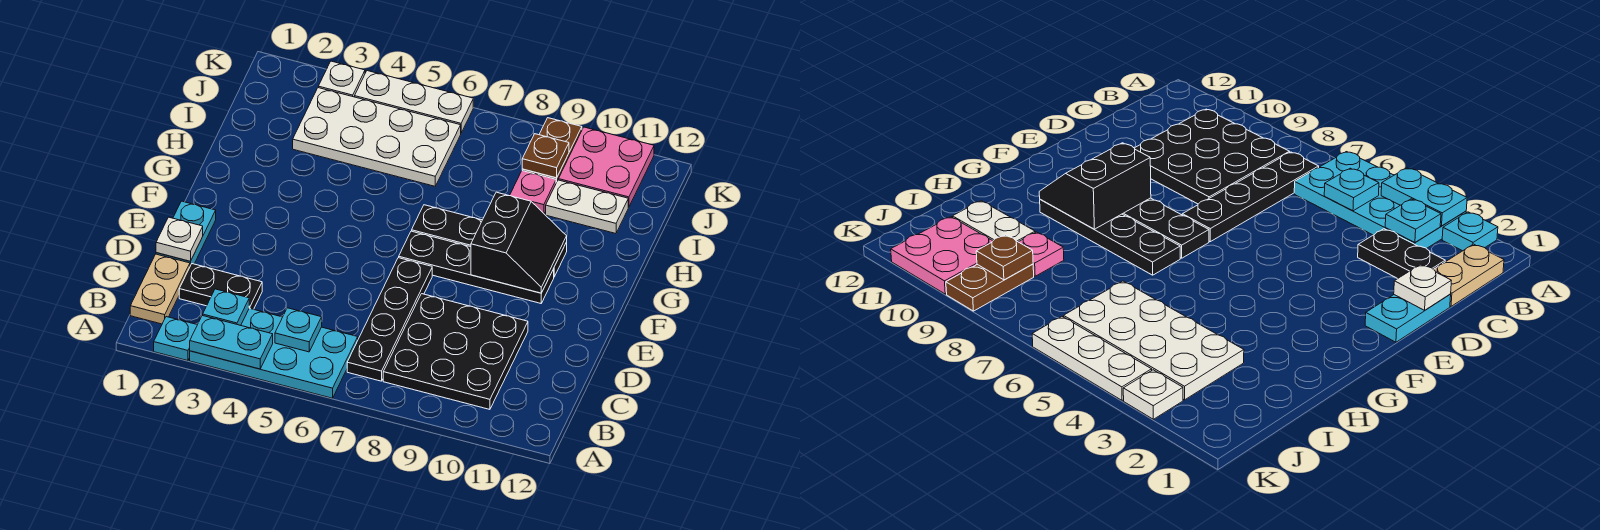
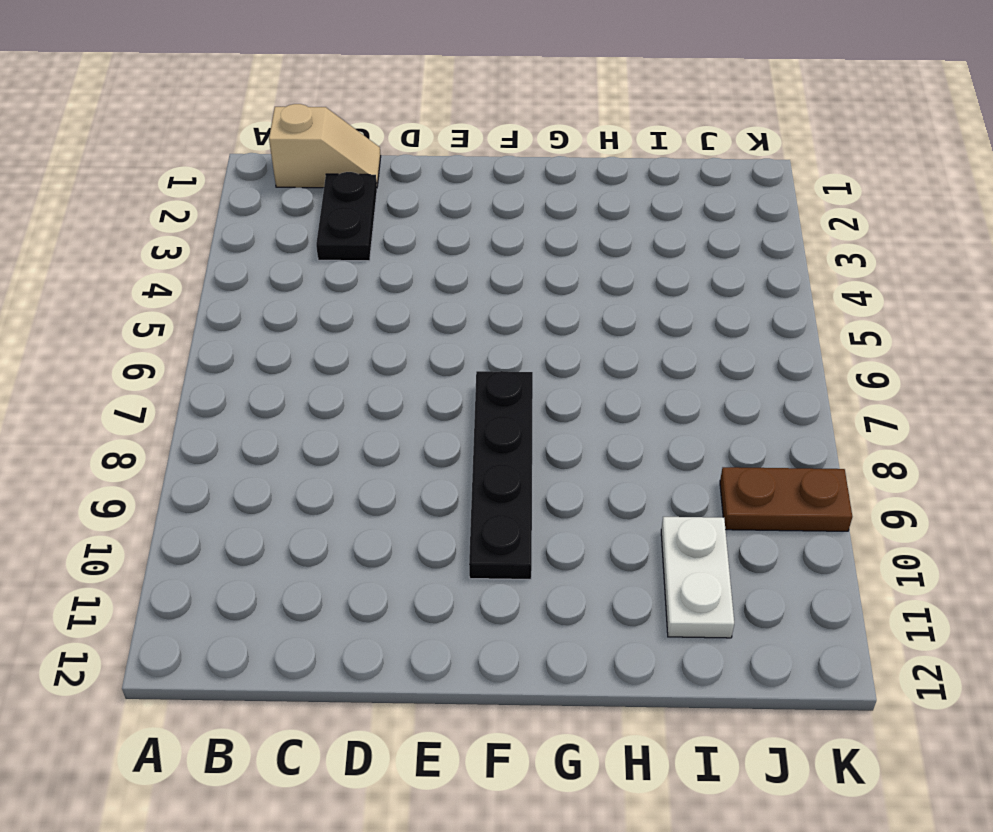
tan slope B1:C1 level 1 top B -> tan plate B1:C1 level 1
none -> cyan plate A2 level 1
none -> cyan plate A3:B6 level 1
none -> black plate B7:E7 level 1

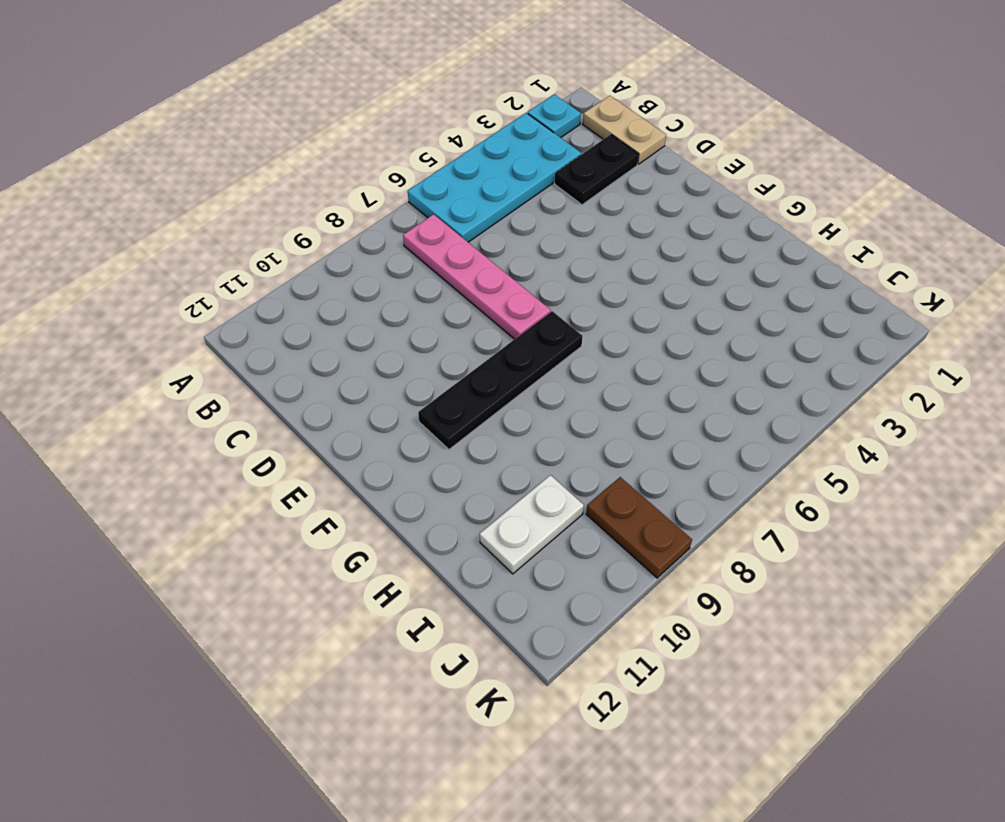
pink plate B7:E7 level 1 -> black plate B7:E7 level 1
none -> black plate B8:D10 level 1
none -> cyan plate D1:E1 level 1
none -> black plate G7:G10 level 1

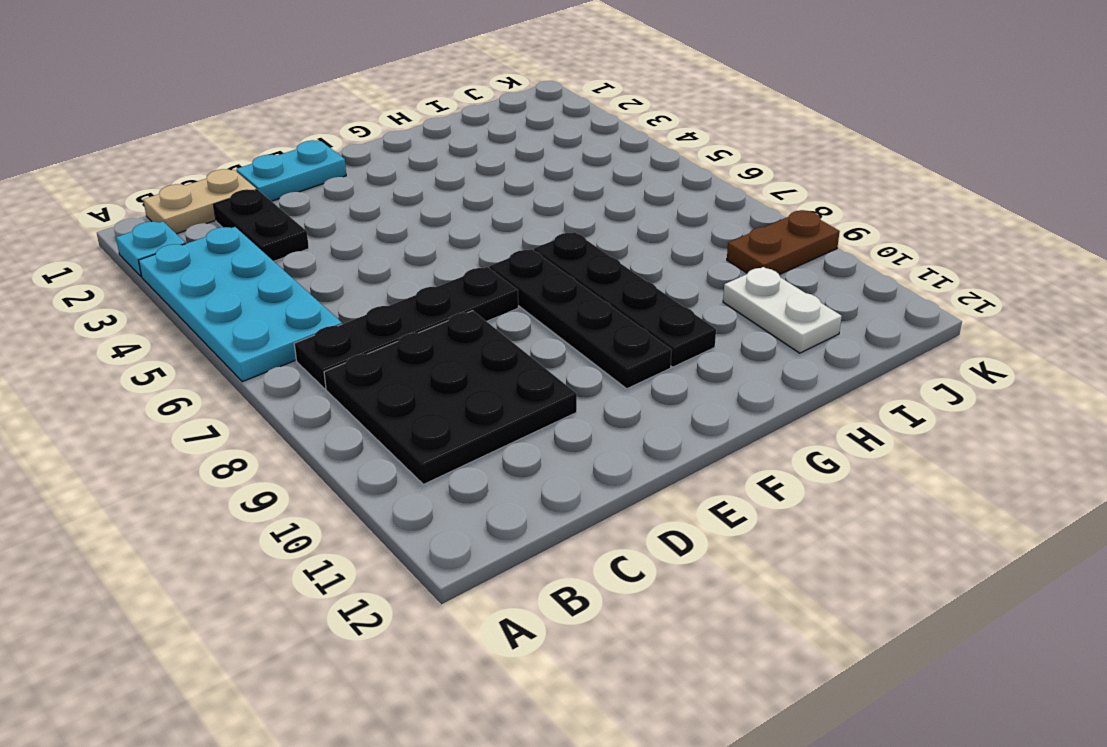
none -> white plate I3:J6 level 1
none -> pink plate I9 level 1
none -> pink plate J10:K11 level 1

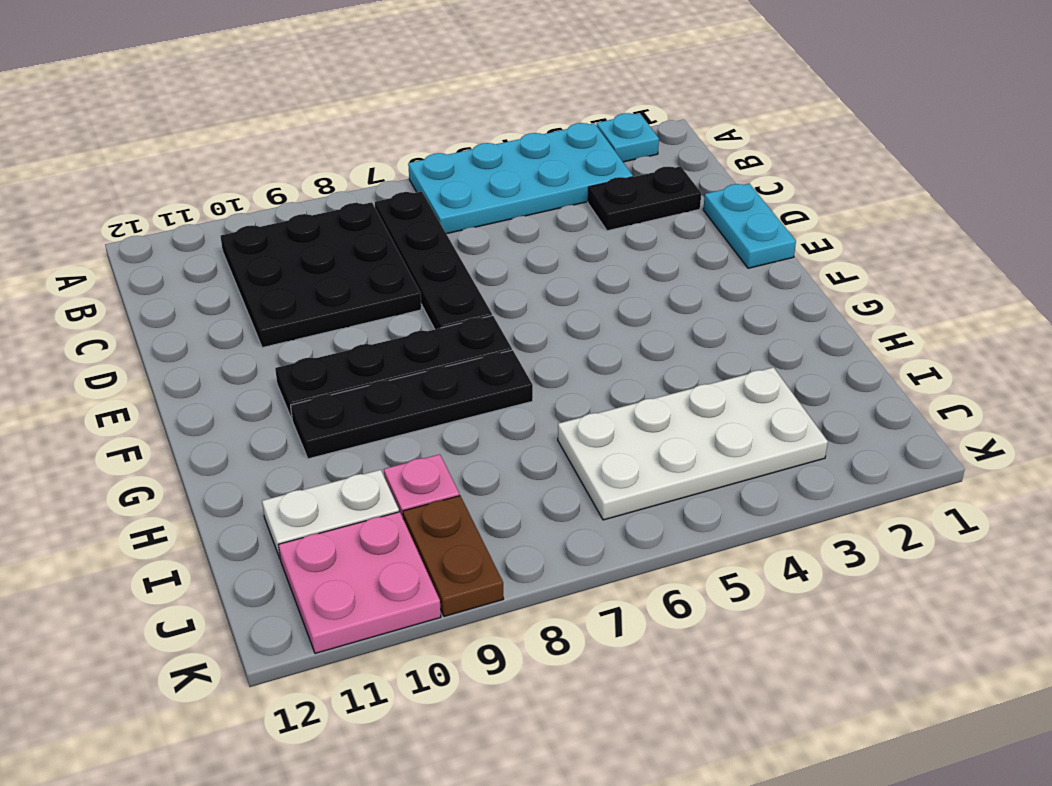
none -> tan plate B1:C1 level 1
none -> white plate K3 level 1
none -> white plate K4:K6 level 1

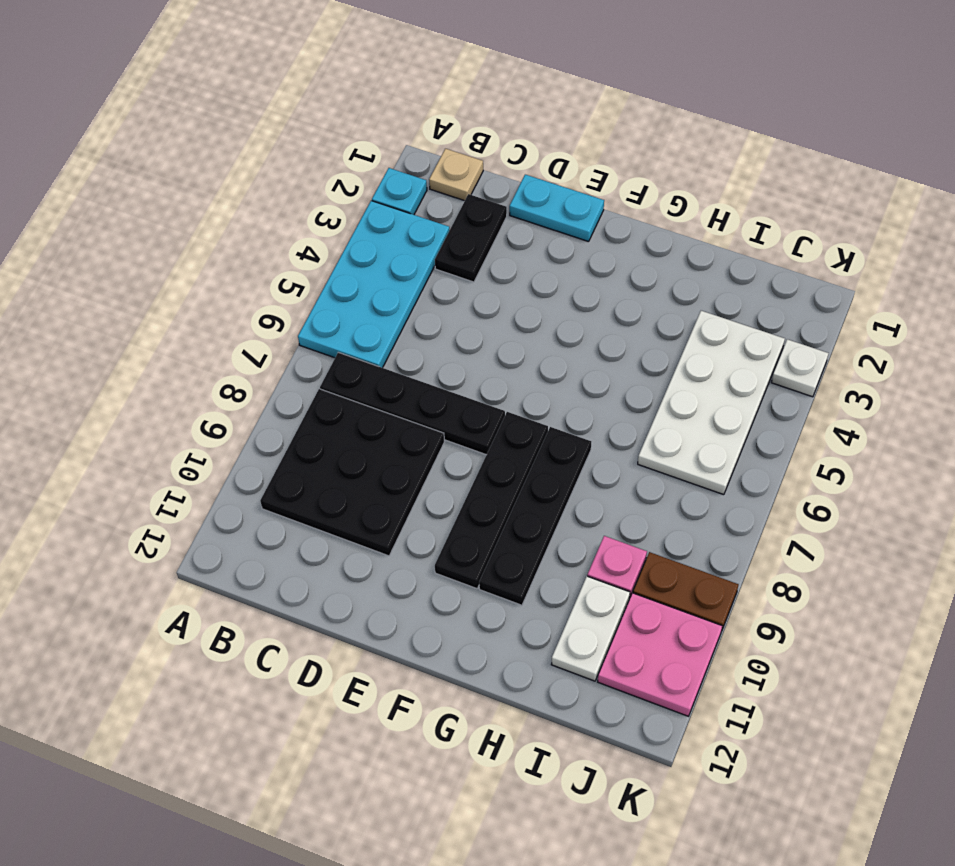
tan plate B1 level 1 -> tan plate B1:C1 level 1
none -> white plate K4:K6 level 1
none -> cyan plate A3:A4 level 2
none -> cyan plate B3 level 2

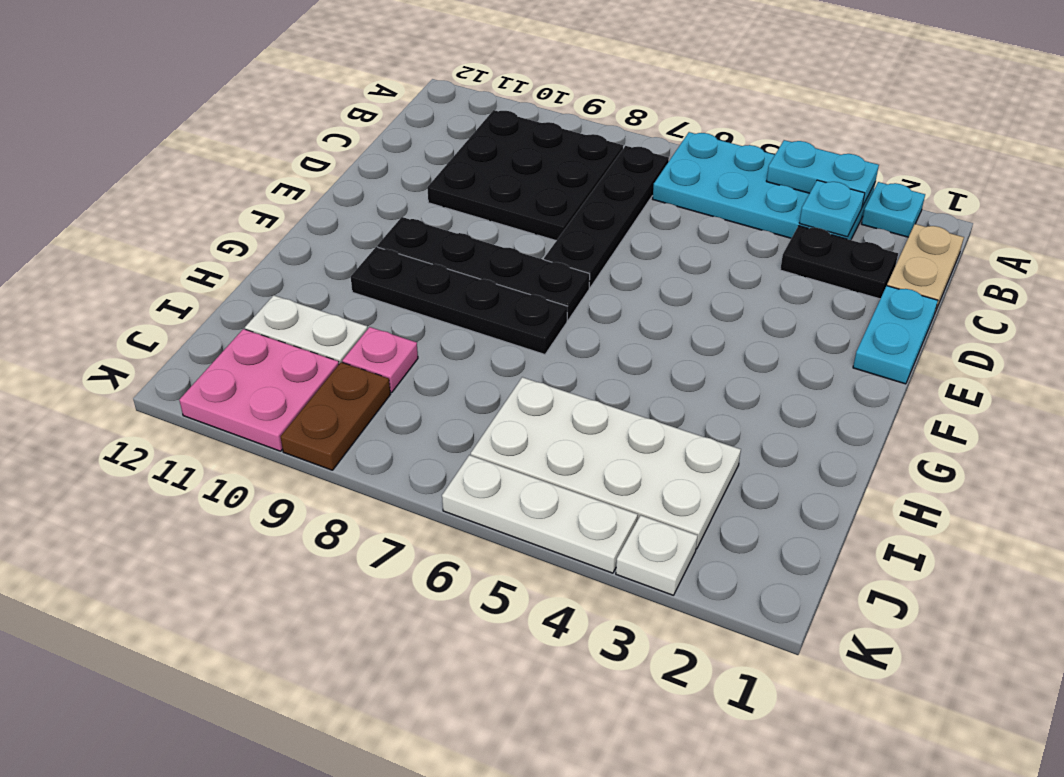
none -> cyan plate B5 level 2
none -> white plate D1 level 2
none -> black slope F9:G10 level 2 top 9

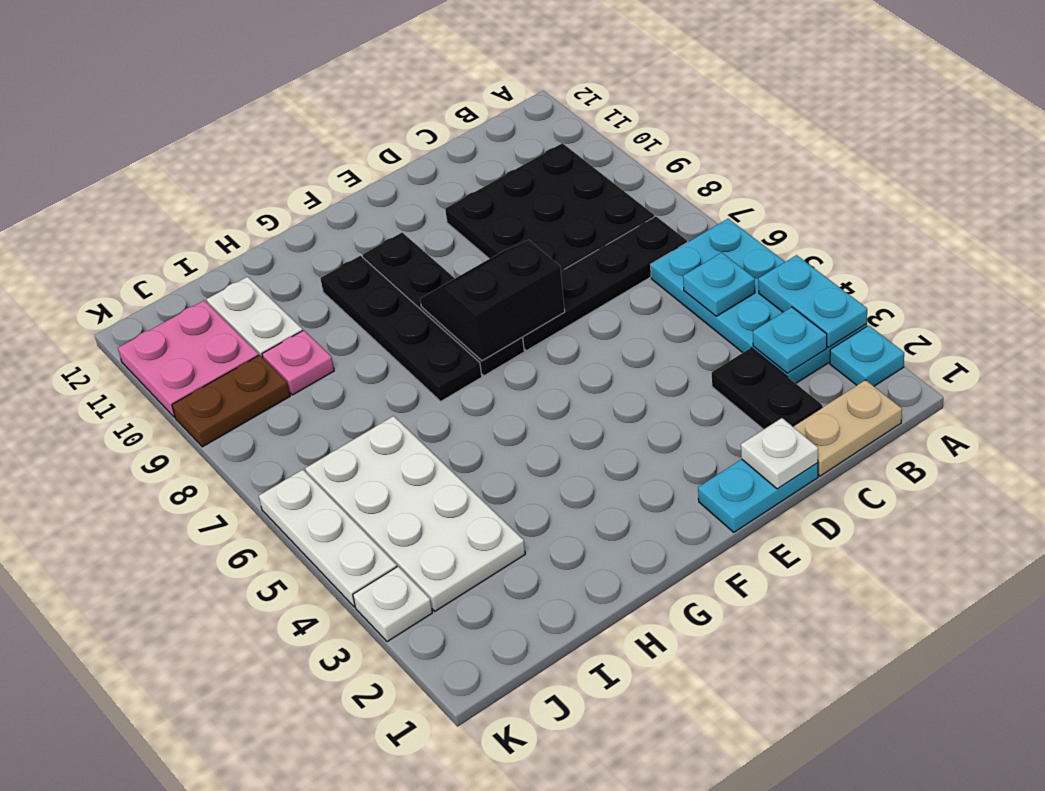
black slope E7:F8 level 2 top 7 -> black slope F9:G10 level 2 top 9
none -> brown plate J9 level 2

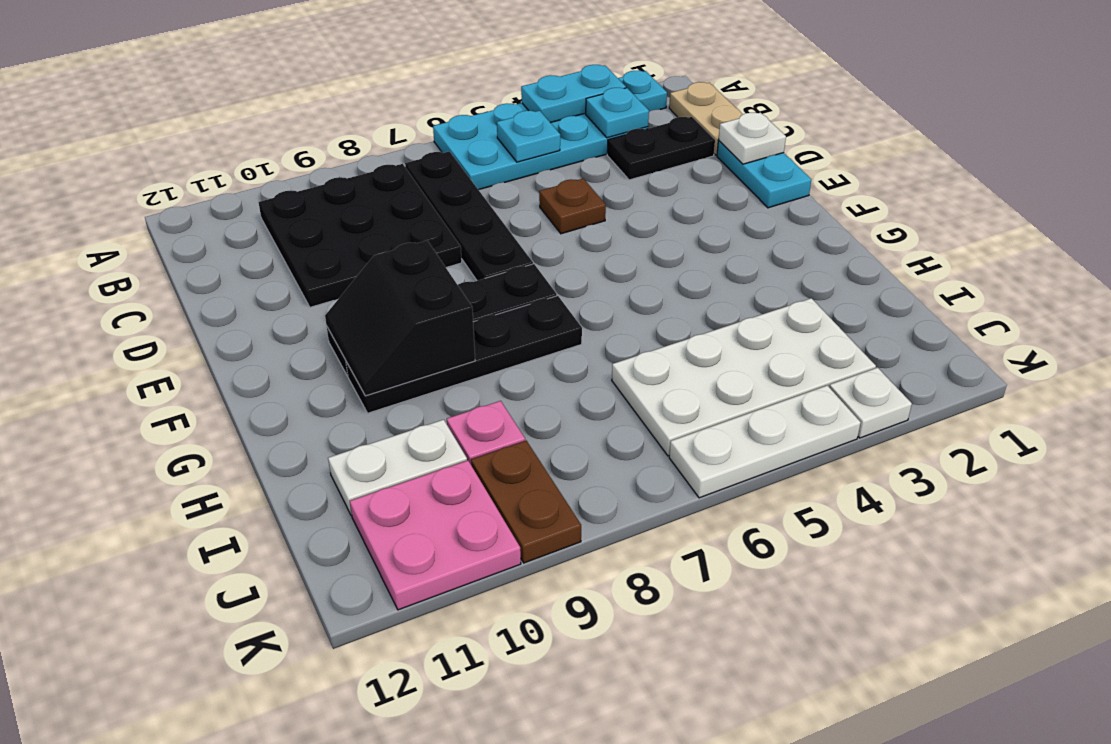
brown plate D5 level 1 -> brown plate J9 level 2

